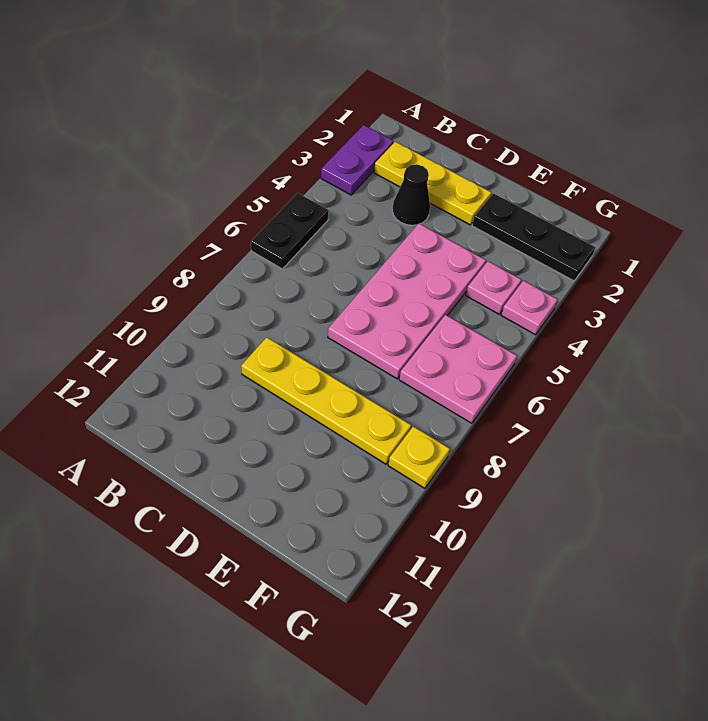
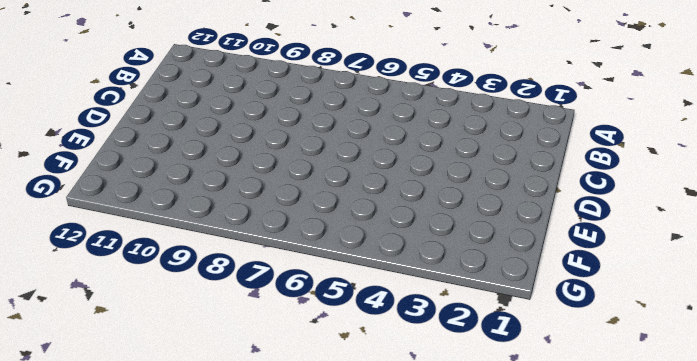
none -> purple plate A2:A3 level 1
none -> black plate A5:A6 level 1

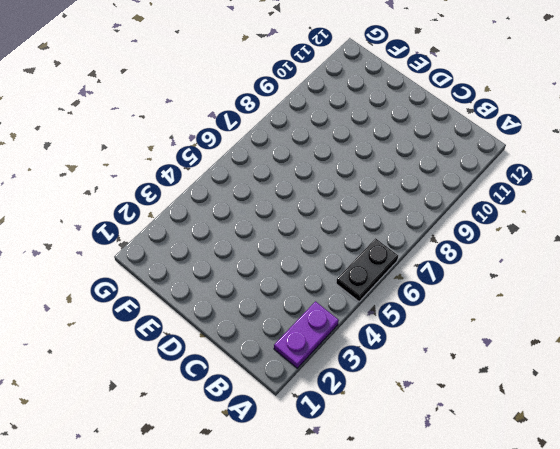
none -> yellow plate B2:D2 level 1
none -> black cone C3 level 1

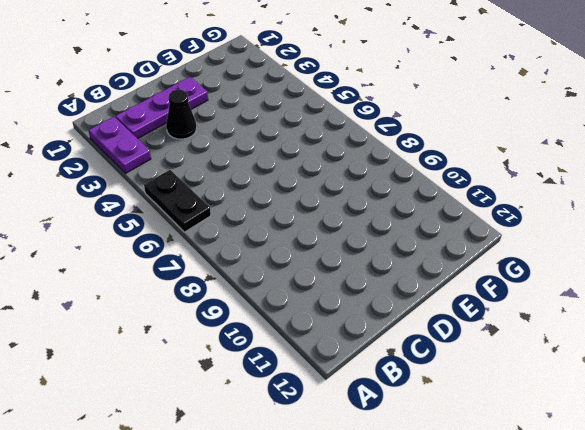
purple plate B2:D2 level 1 -> yellow plate B2:D2 level 1
none -> yellow plate C9:F9 level 1
none -> pink plate D4:E7 level 1

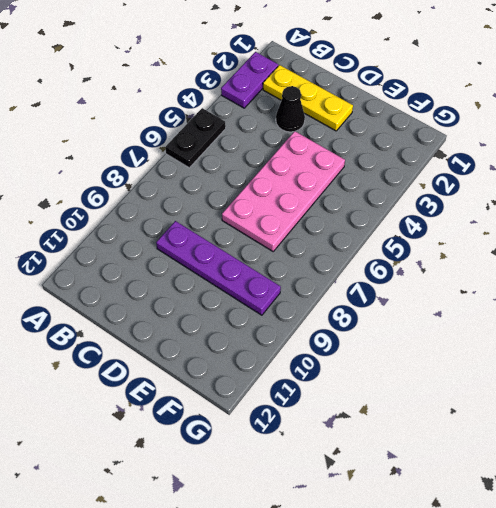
purple plate C9:F9 level 1 -> yellow plate C9:F9 level 1
none -> black plate E2:G2 level 1
none -> pink plate F4 level 1

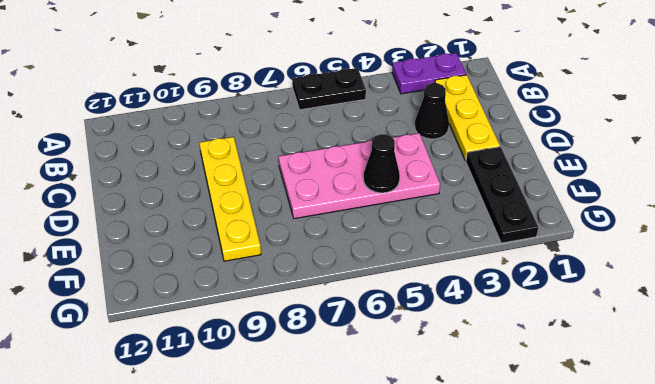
black cone E5 level 2 -> none
none -> pink plate F4 level 1
none -> pink plate F6:G7 level 1

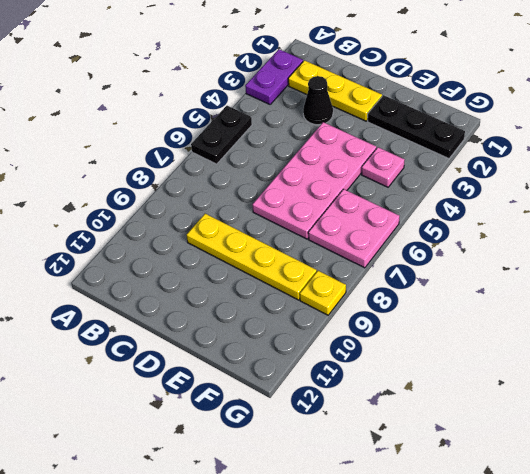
none -> pink plate G4 level 1

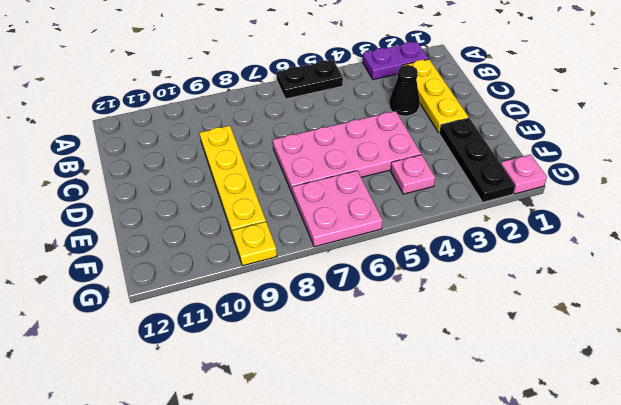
pink plate G1 level 1 -> pink plate G4 level 1

